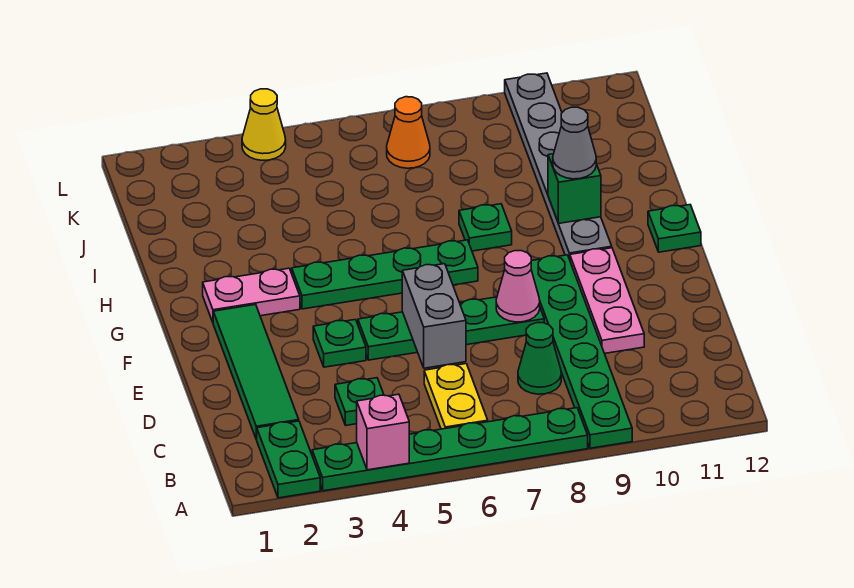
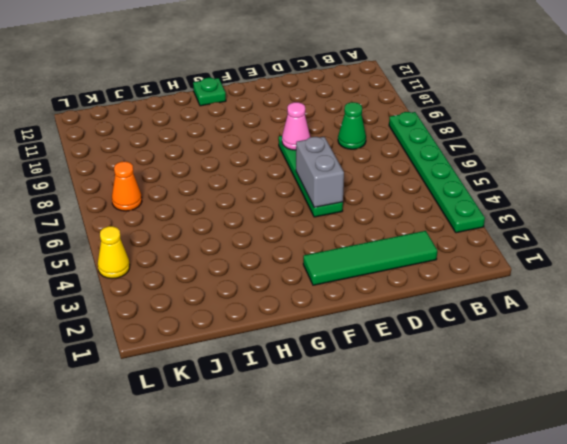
grey brick E5:E6 level 2 -> grey brick D6:E6 level 2
none -> green plate A2:B2 level 1
none -> green plate A9:F9 level 1
none -> yellow plate B6:C6 level 1

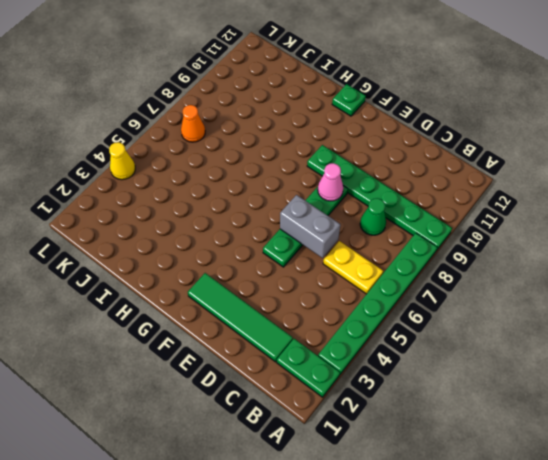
none -> green plate C4 level 1
none -> pink plate D10:F10 level 1
none -> green plate E4 level 1

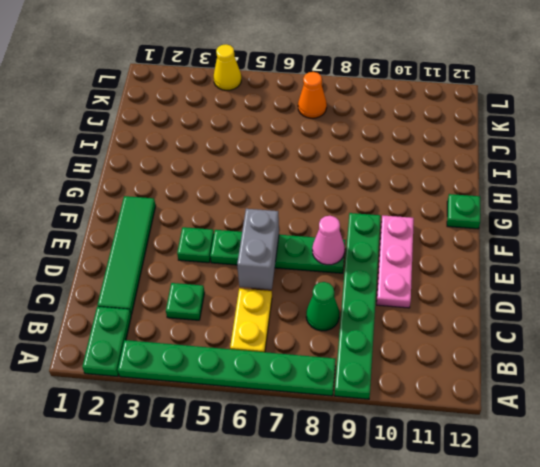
none -> pink plate G2:G3 level 1
none -> green plate G4:G7 level 1
none -> grey plate G10:L10 level 1

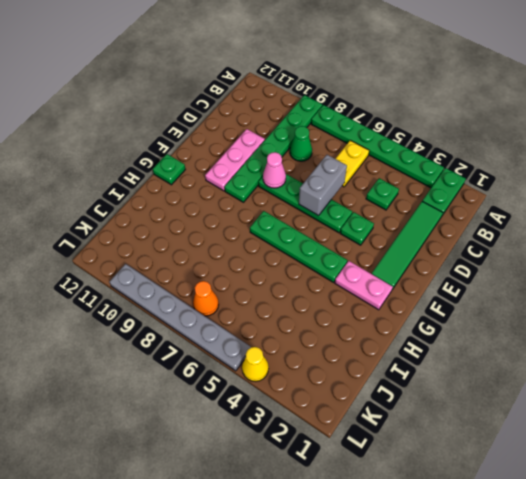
grey plate L5:L10 level 1 -> grey plate G10:L10 level 1
none -> green plate H8 level 1
none -> pink brick A4 level 2
none -> green brick H10 level 2

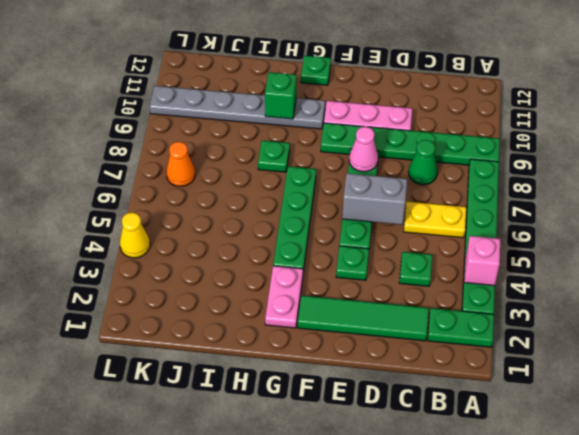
none -> grey cone H10 level 3

